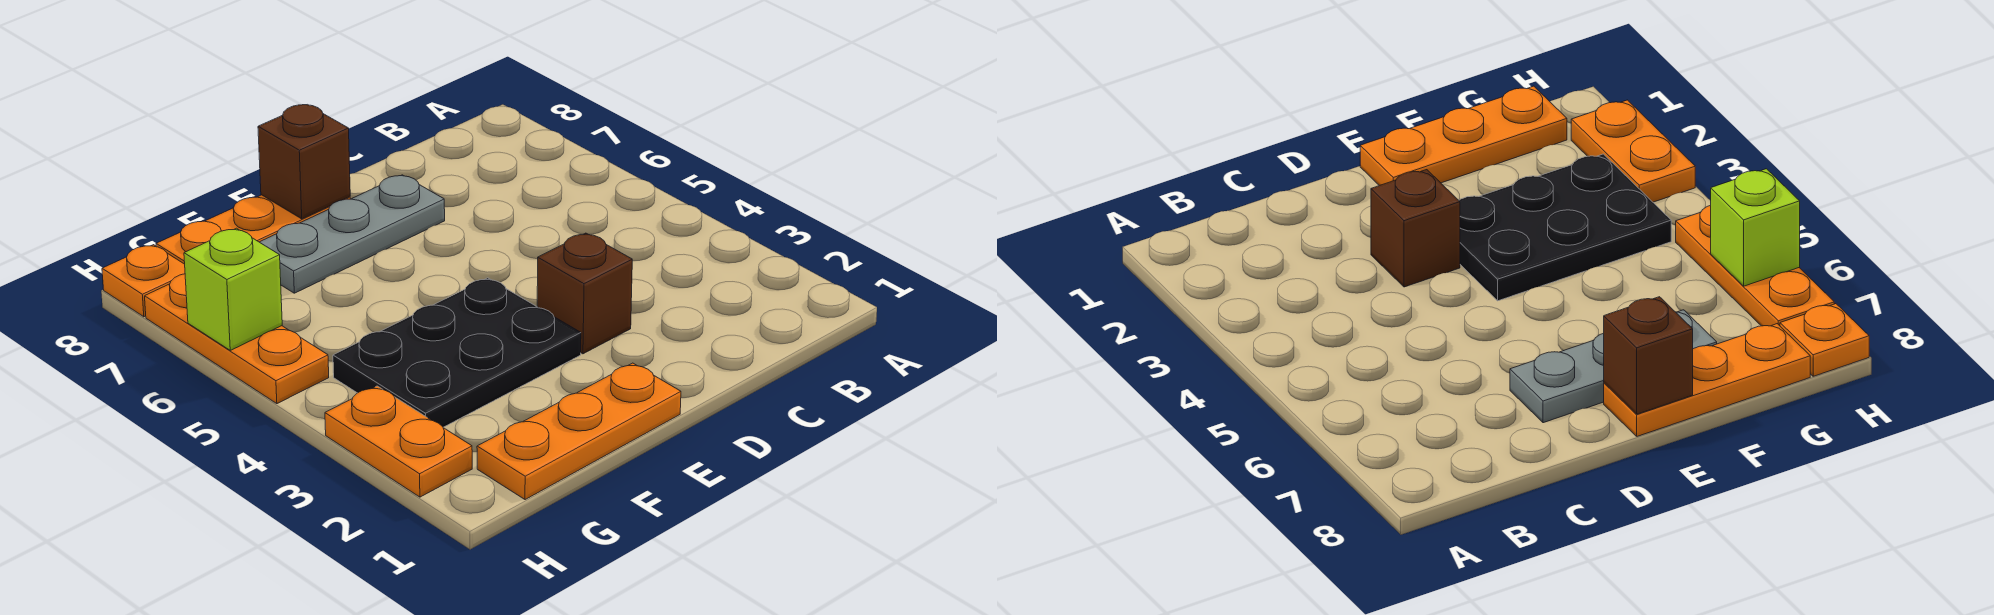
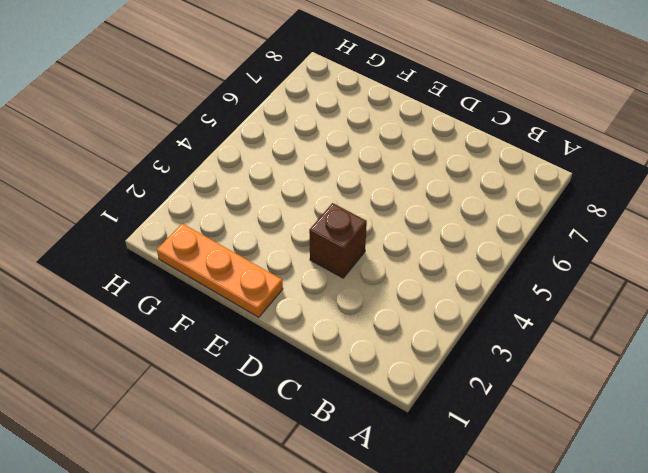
none -> grey plate D7:F7 level 1
none -> black plate E3:G4 level 1

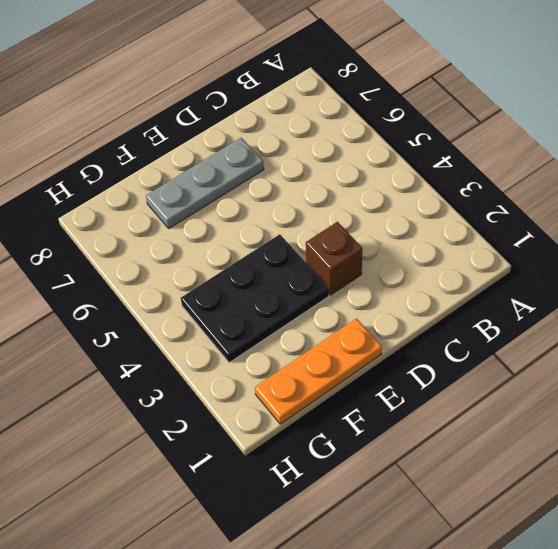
none -> orange plate E8:G8 level 1
none -> orange plate H2:H3 level 1

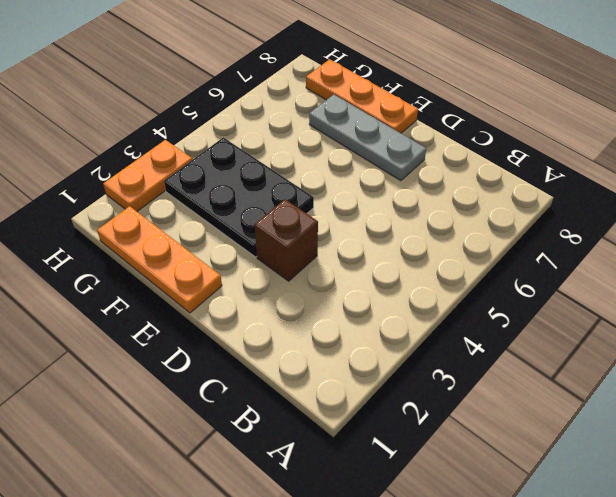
none -> orange plate H5:H7 level 1
none -> orange plate H8 level 1

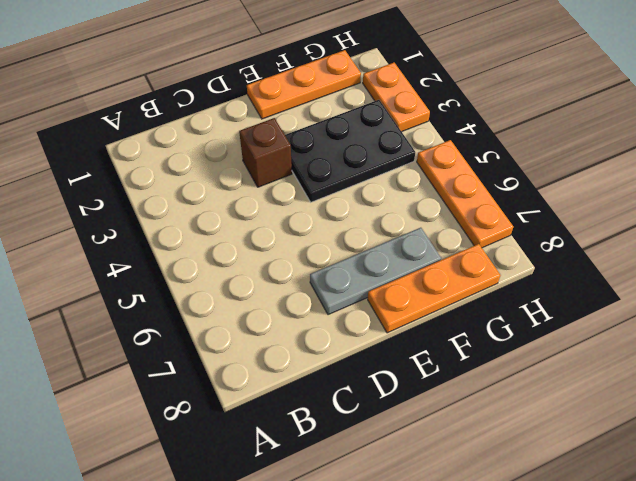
none -> orange plate H8 level 1
none -> brown brick E8 level 2

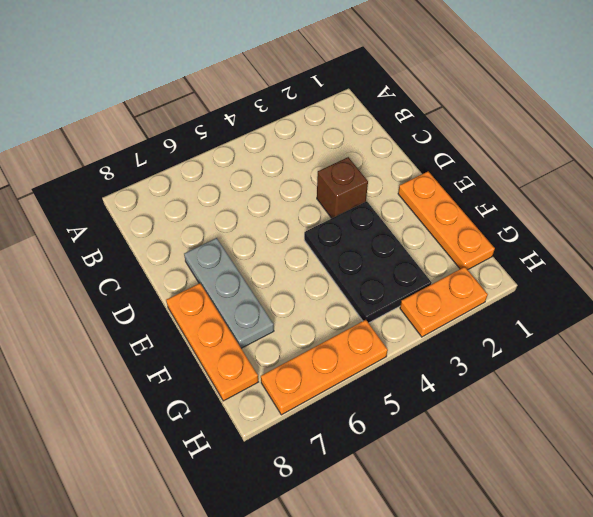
none -> orange plate H8 level 1
none -> brown brick E8 level 2

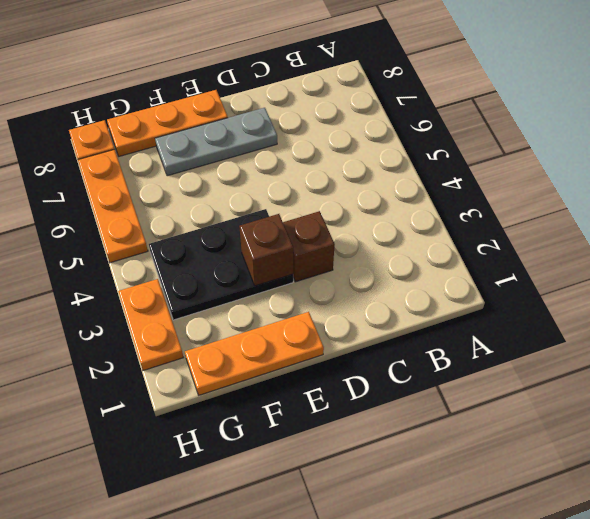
brown brick E3 level 2 -> brown brick E8 level 2
none -> lime brick H6 level 2

